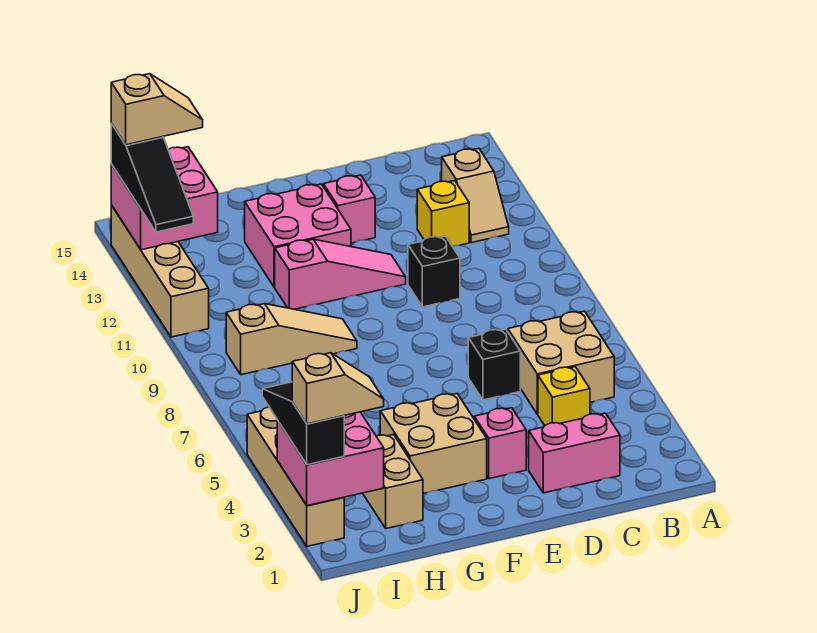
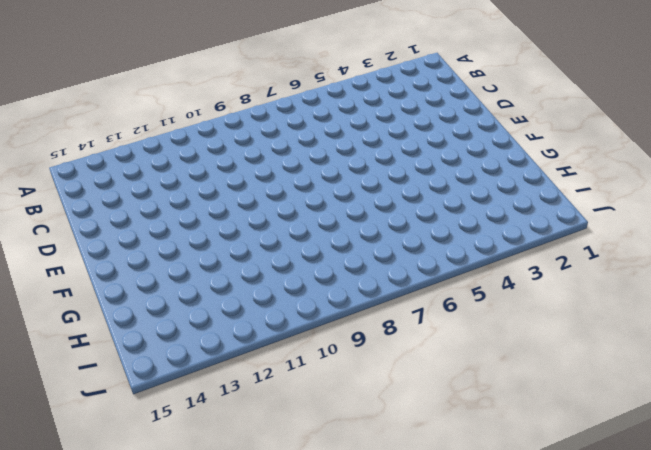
none -> tan brick B5:C6 level 1
none -> tan slope B12:B13 level 1 top 13
none -> pink brick C2:D2 level 1

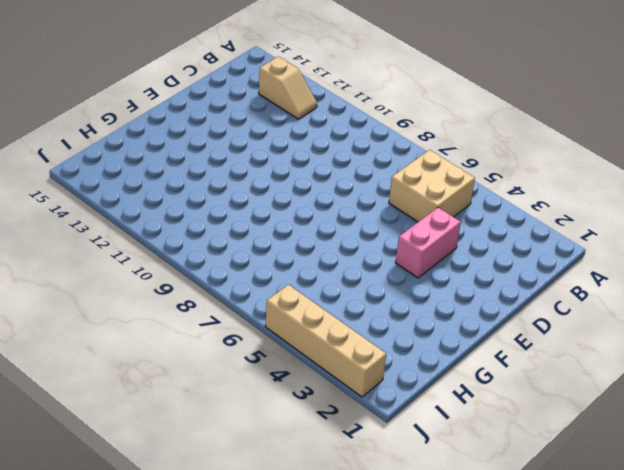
pink brick D4:E4 level 1 -> pink brick C2:D2 level 1
none -> yellow brick C4 level 1
none -> yellow brick C12 level 1
none -> black brick D6 level 1

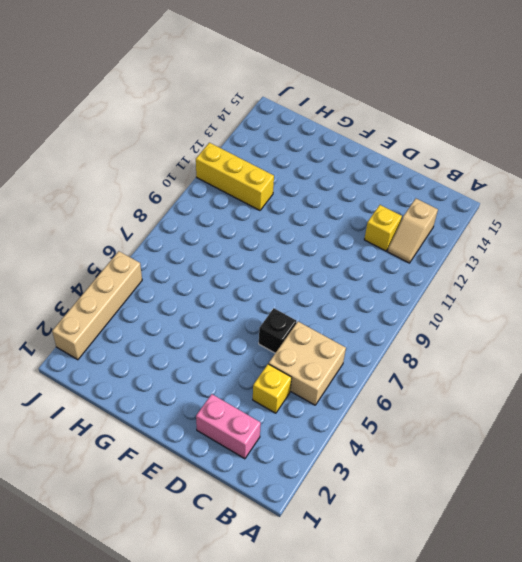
yellow brick H11:J11 level 1 -> tan brick J11:J14 level 1
none -> black brick D10 level 1
none -> pink brick E3 level 1
none -> pink slope E11:G11 level 1 top G

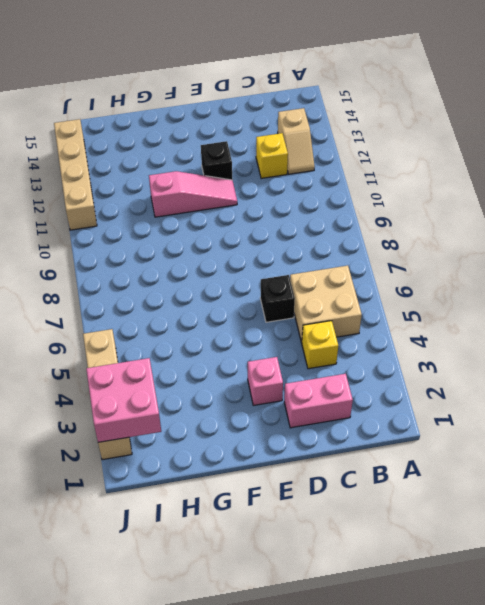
black brick E12 level 1 -> black brick D10 level 1
none -> pink brick E13 level 1
none -> tan brick F3:G4 level 1
none -> pink brick F12:G13 level 1

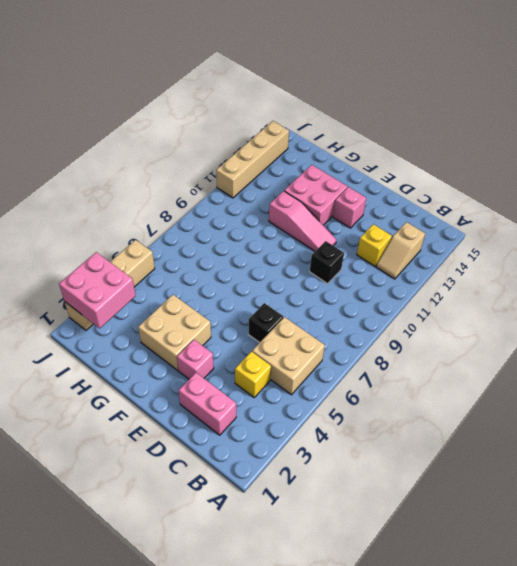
none -> tan slope G9:I9 level 1 top I
none -> tan brick H2:H3 level 1
none -> pink brick I13:J14 level 2

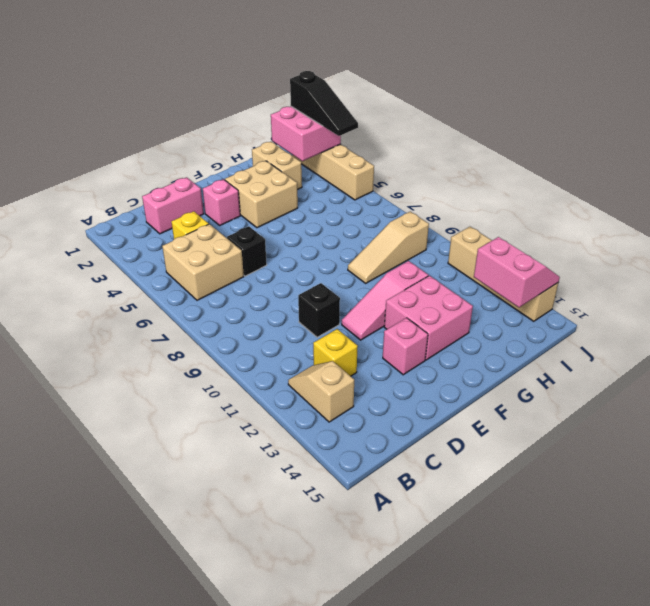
pink slope I13:J14 level 2 top I -> pink brick I13:J14 level 2
none -> black slope J12:J14 level 3 top 14
none -> tan slope I2:J2 level 4 top J
none -> tan slope I14:J14 level 4 top J

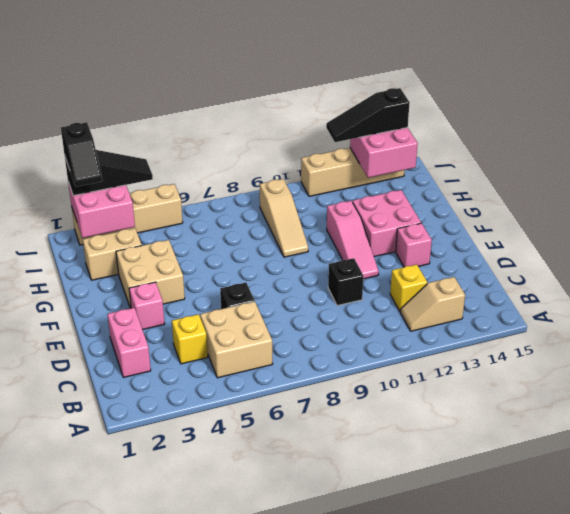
black slope I2:J2 level 4 top J -> tan slope I2:J2 level 4 top J
none -> tan slope I14:J14 level 4 top J

